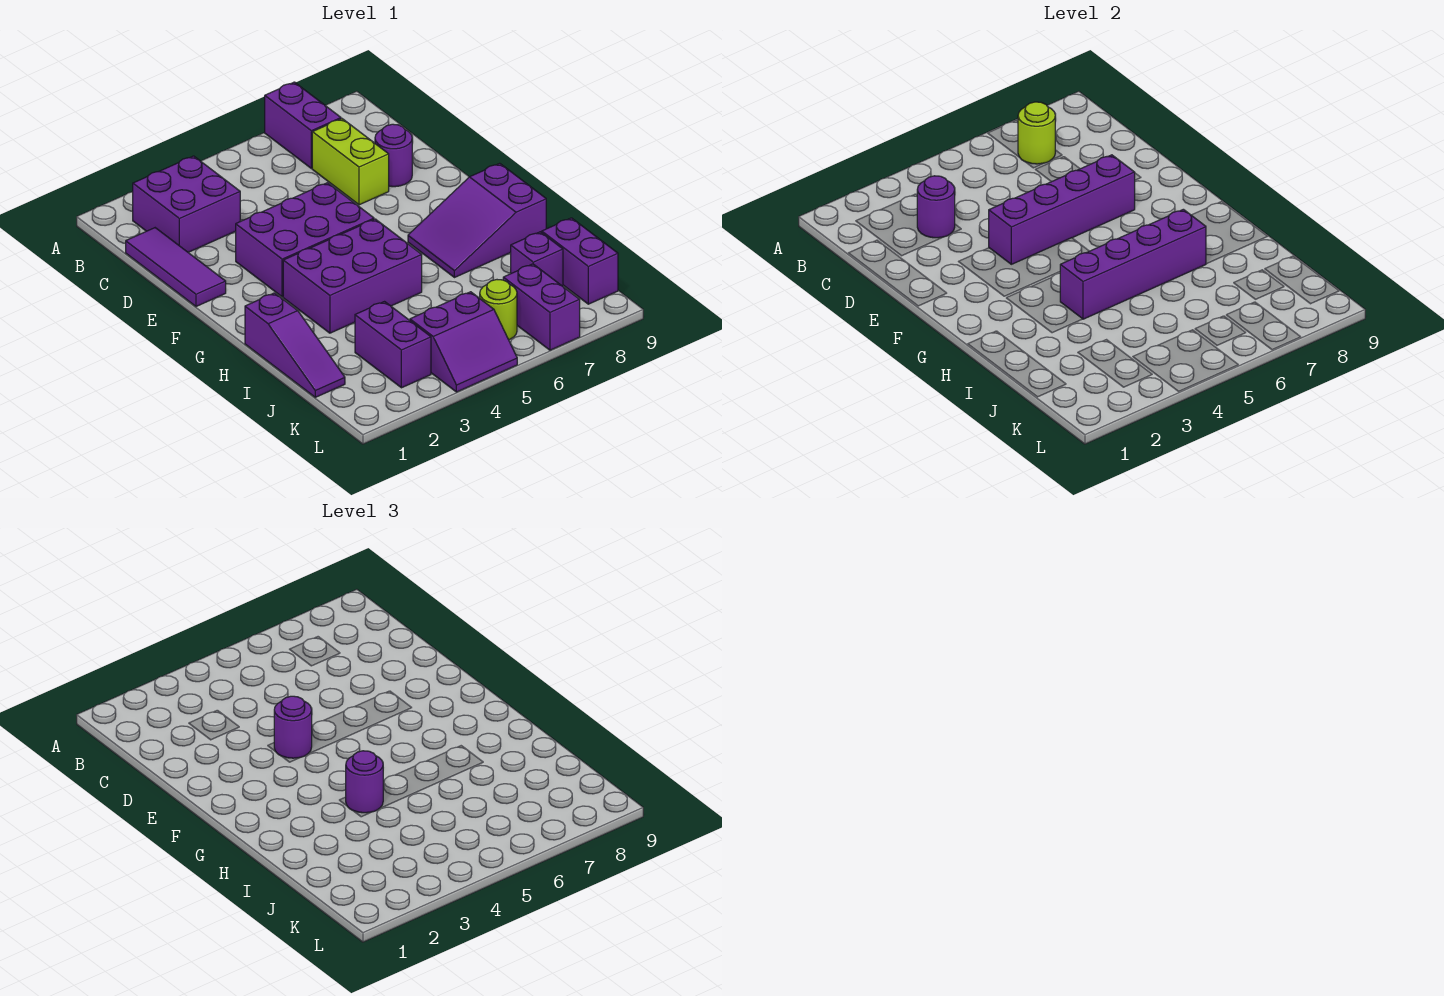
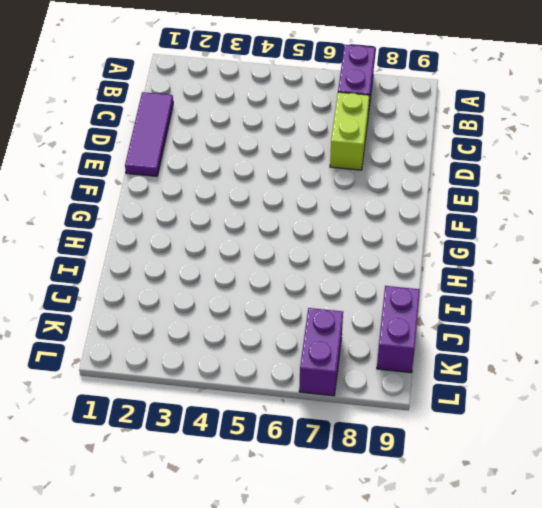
none -> purple brick B2:C3 level 1
none -> purple round brick D8 level 1
none -> purple brick E3:F5 level 1

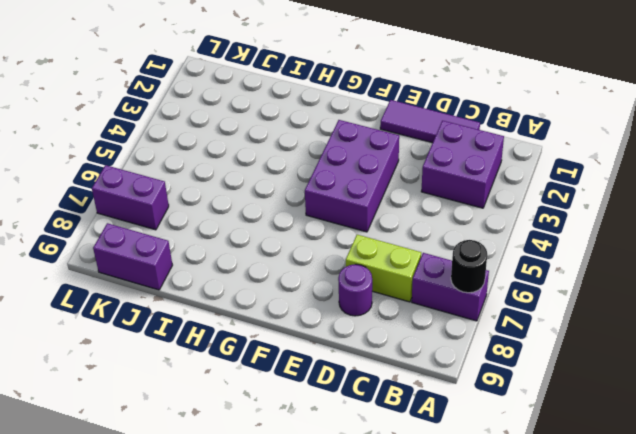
black round brick A7 level 2 -> none
none -> purple brick G3:H5 level 1
none -> purple slope G7:H9 level 1 top 9
none -> purple slope H1:J1 level 1 top H

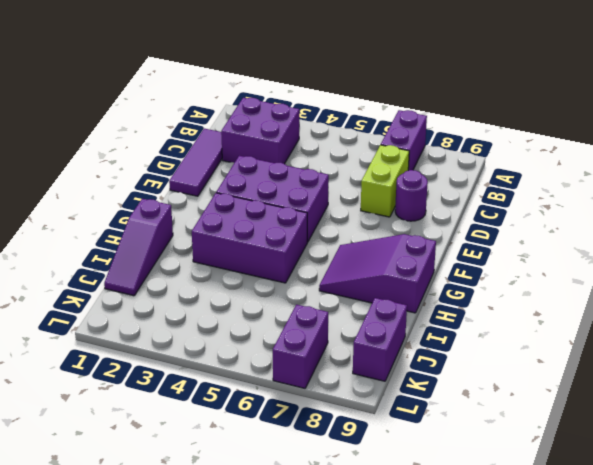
none -> purple brick J3:K3 level 1
none -> purple brick J8 level 1
none -> purple slope K4:L5 level 1 top K

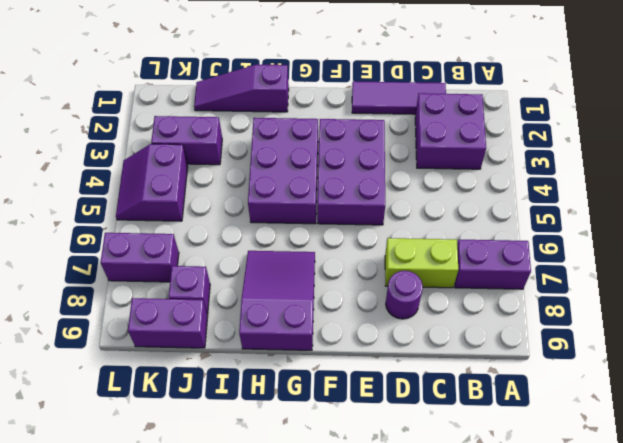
none -> lime round brick K6 level 1
none -> lime round brick B7 level 2
none -> purple round brick C3 level 2

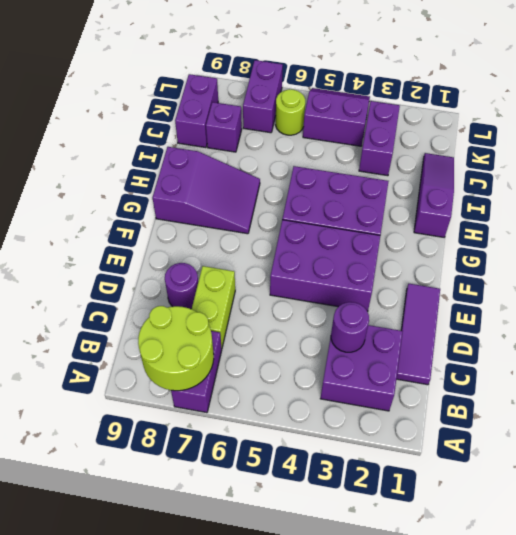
lime round brick A7:B8 level 2 -> lime round brick B7 level 2
none -> purple brick E4:E7 level 2
none -> purple brick H4:H7 level 2
none -> purple round brick E4 level 3

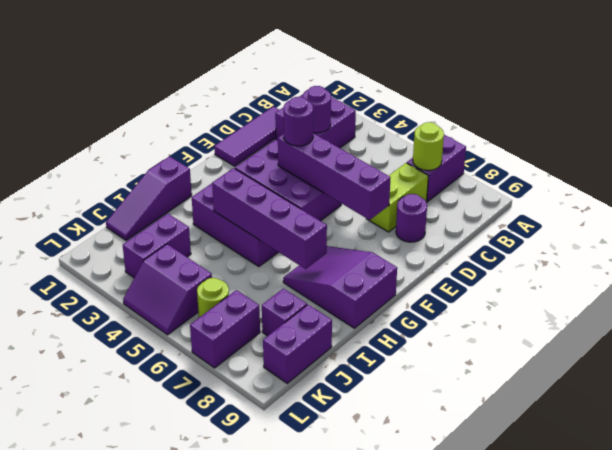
none -> purple round brick H4 level 3

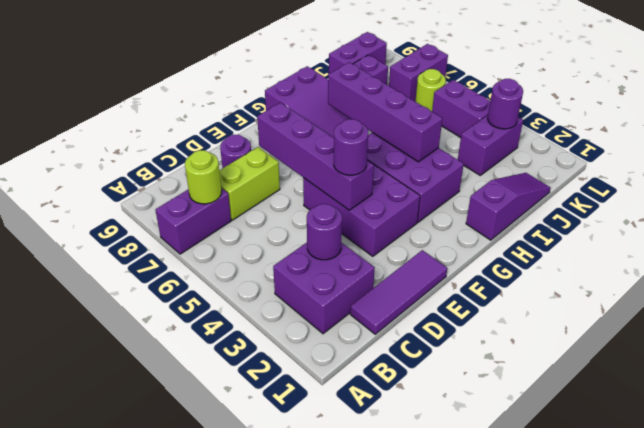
purple round brick K3 level 2 -> purple round brick H4 level 3

